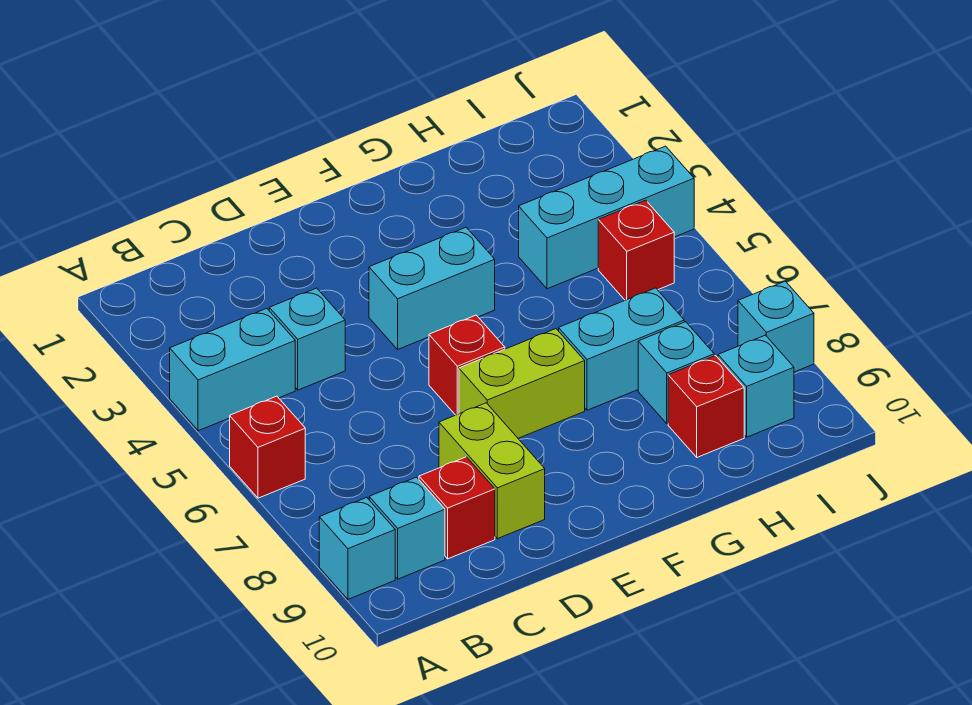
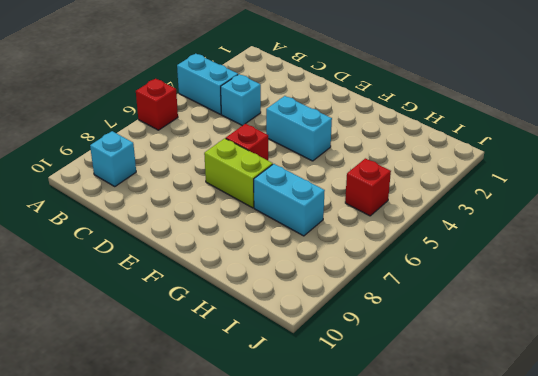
none -> cyan brick A9 level 1
none -> red brick C9 level 1
none -> lime brick D8:D9 level 1

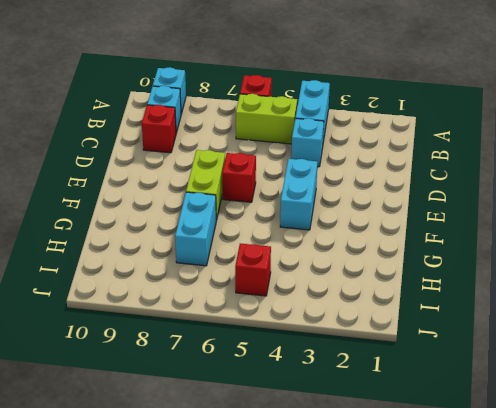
lime brick B5:B6 level 1 -> lime brick D8:D9 level 1
none -> cyan brick H4:J4 level 1
none -> cyan brick H8 level 1
none -> red brick H9 level 1

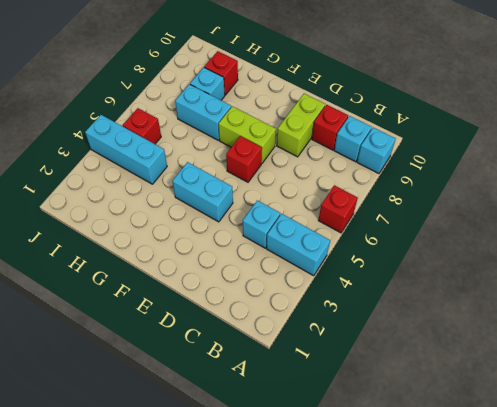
none -> cyan brick I9 level 1
none -> cyan brick J8 level 1

